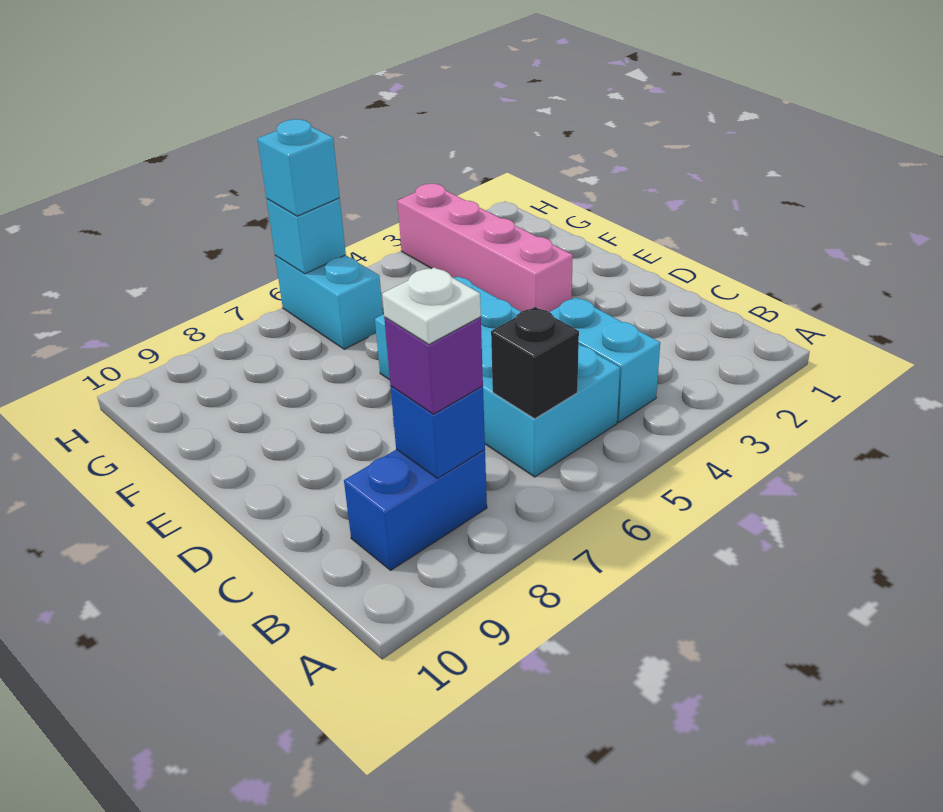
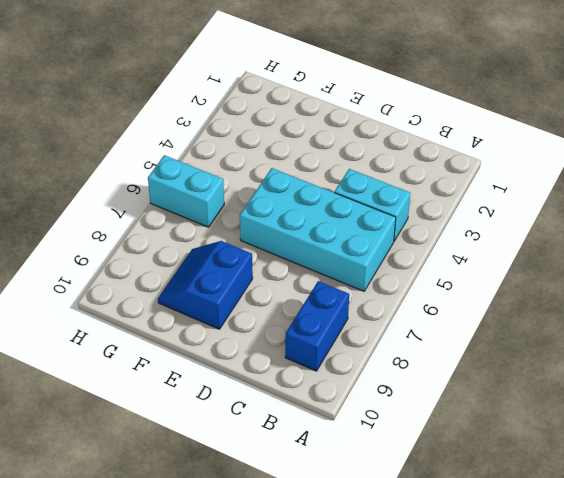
blue slope E8:F9 level 1 top E -> none
none -> pink brick E3:H3 level 1
none -> black brick B6 level 2

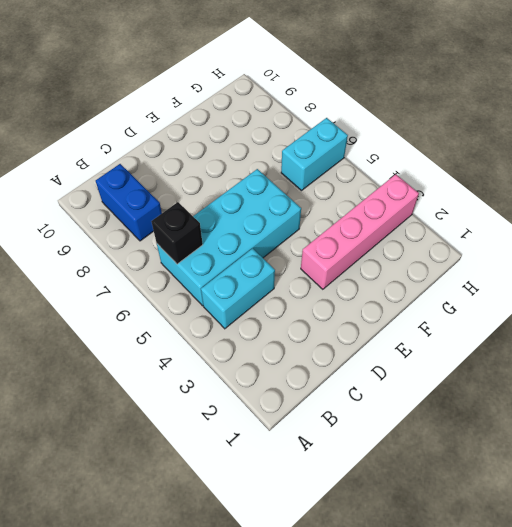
none -> blue brick B8 level 2
none -> cyan brick H6 level 2

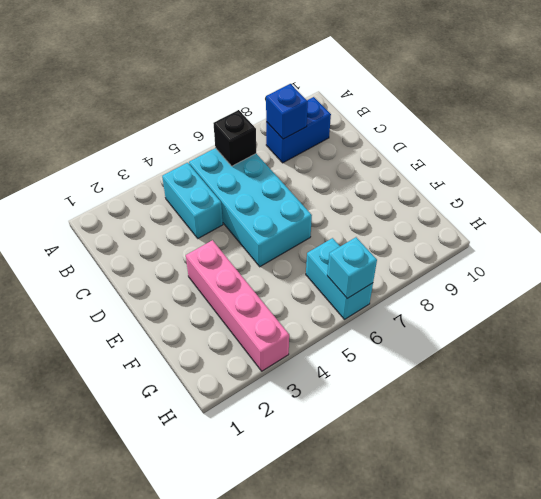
none -> purple brick B8 level 3
none -> cyan brick H6 level 3

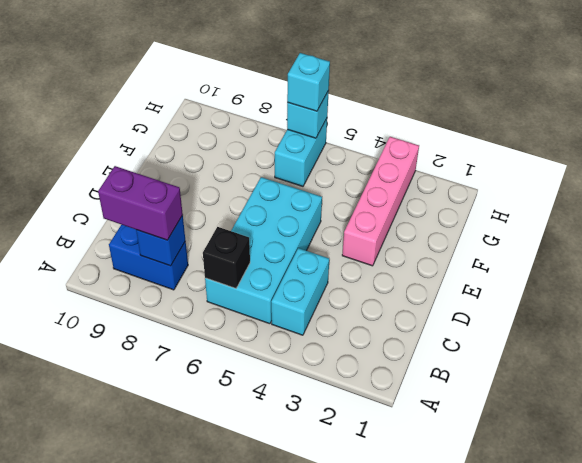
purple brick B8:B9 level 3 -> purple brick B8 level 3
none -> white plate B8 level 4

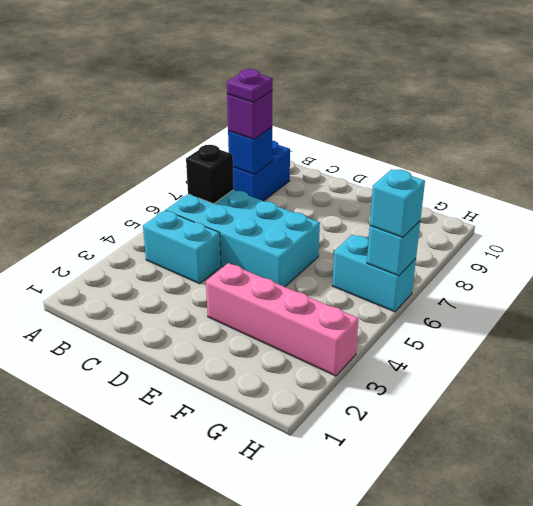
purple plate B8 level 4 -> white plate B8 level 4

